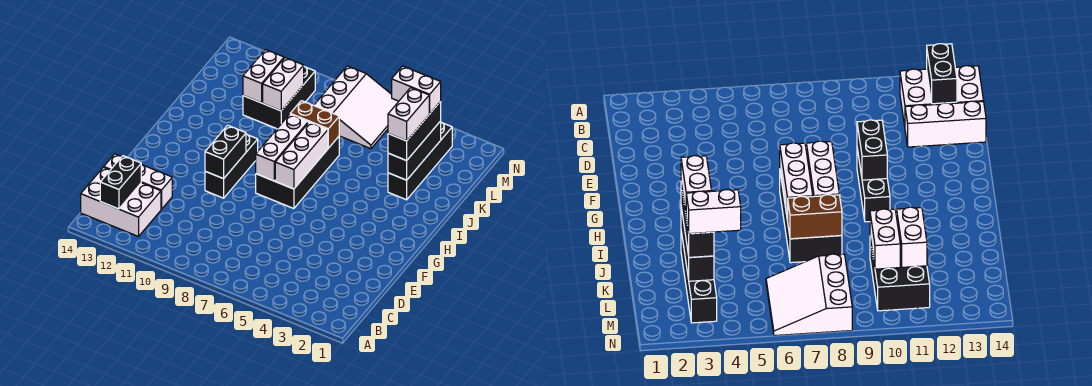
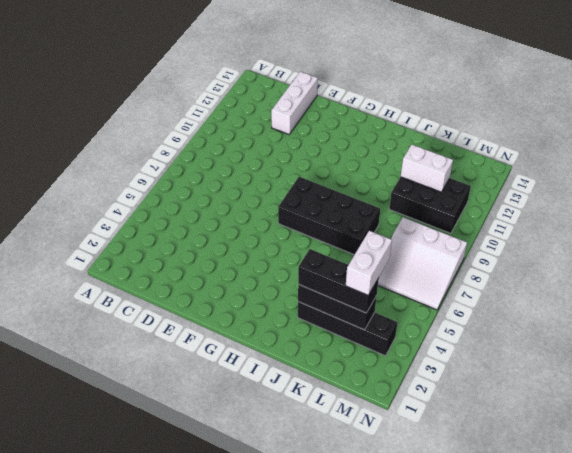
none -> white brick B12:C14 level 1
none -> black brick F10:H10 level 1
none -> black brick B13:C13 level 2

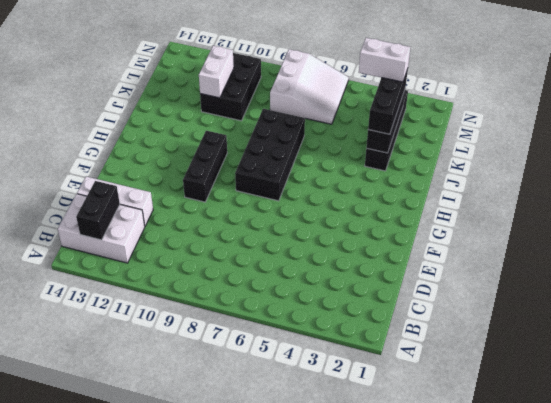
none -> black brick F10:G10 level 2
none -> white brick G7:I7 level 2
none -> white brick G8:I8 level 2

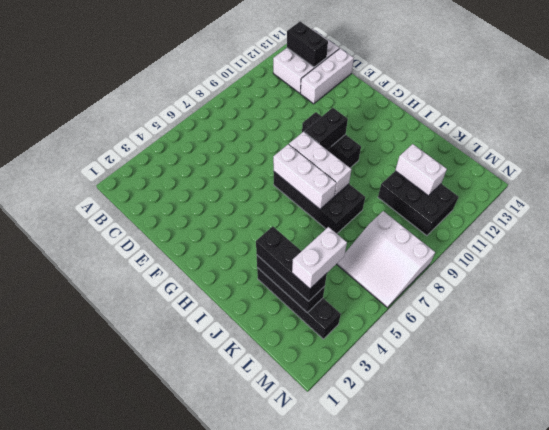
black brick G9:G10 level 2 -> black brick F10:G10 level 2
none -> brown brick J7:J8 level 2
none -> white brick K10:L10 level 2
none -> white brick J3:K3 level 4

